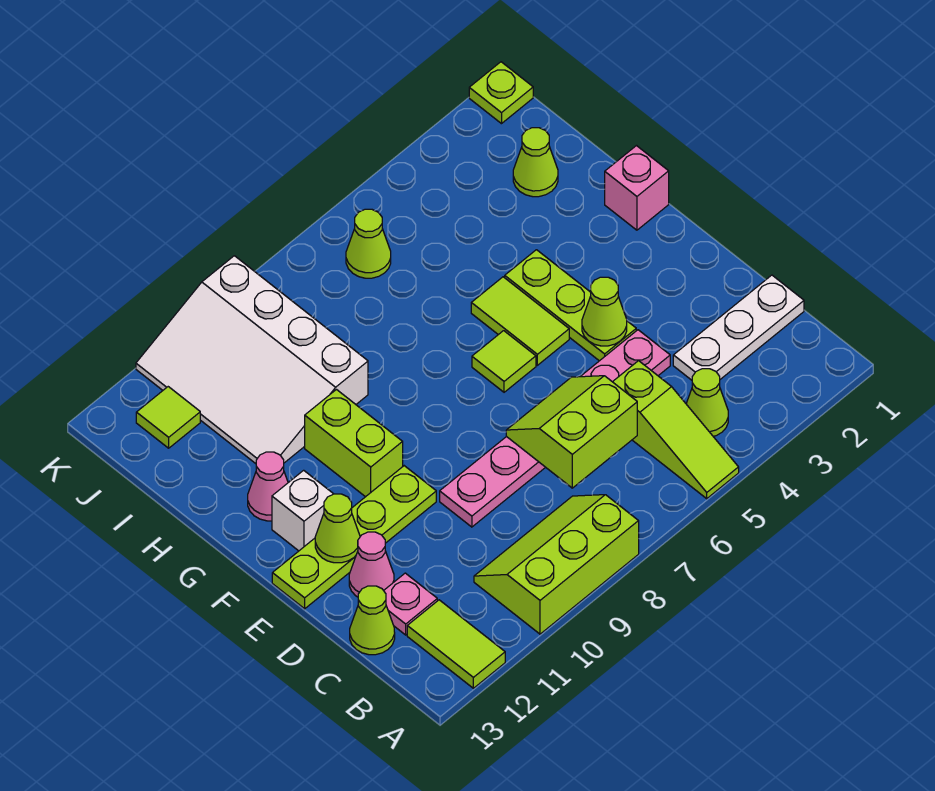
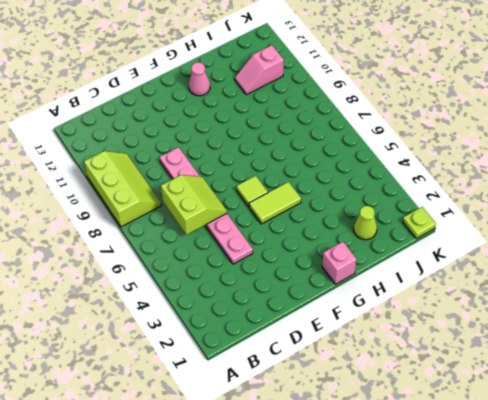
pink slope I11:J11 level 1 top J -> white slope H9:K11 level 1 top 9
none -> lime slope A5:C5 level 1 top C
none -> lime tile A12:B12 level 1
none -> lime cone B4 level 1

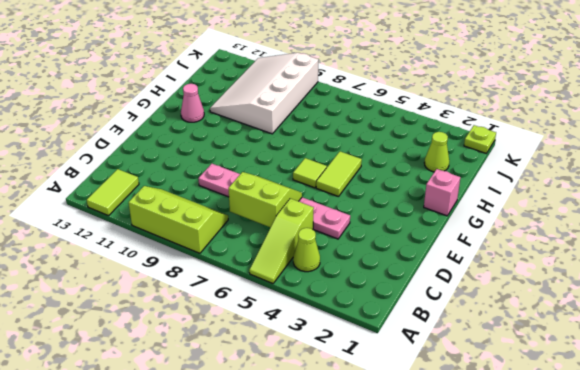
none -> white plate C1:C3 level 1
none -> pink plate C12 level 1
none -> lime cone C13 level 1

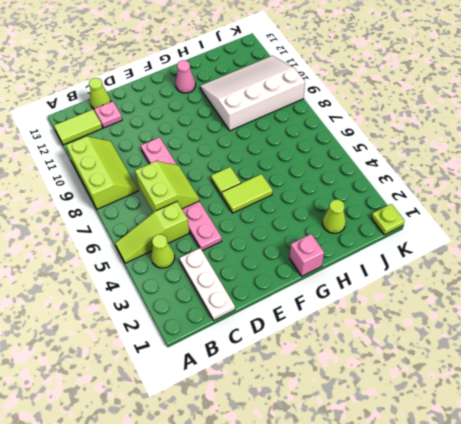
none -> pink cone D12 level 1
none -> lime plate E4:G4 level 1
none -> lime plate E10:E13 level 1

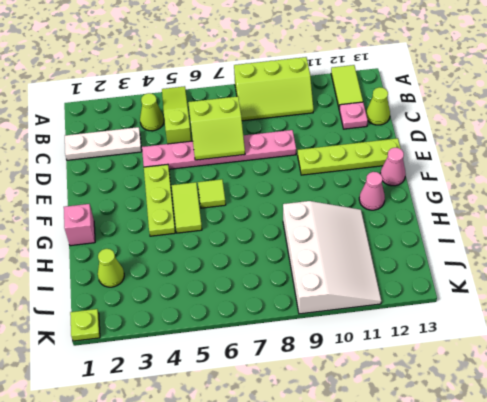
pink cone F13 level 1 -> pink cone D12 level 1
none -> lime brick F10:G10 level 1
none -> white brick F12 level 1
none -> lime cone J6 level 1

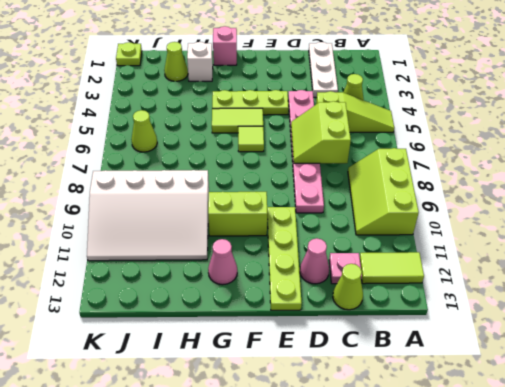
white brick H2 level 1 -> white brick F12 level 1
none -> lime tile J12 level 1
none -> lime cone E4 level 2
none -> lime cone E12 level 2

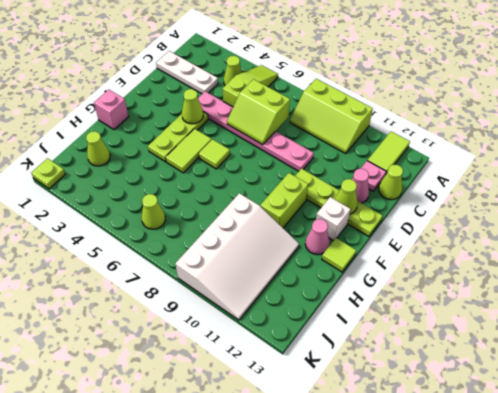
lime tile G13 level 1 -> lime tile J12 level 1

